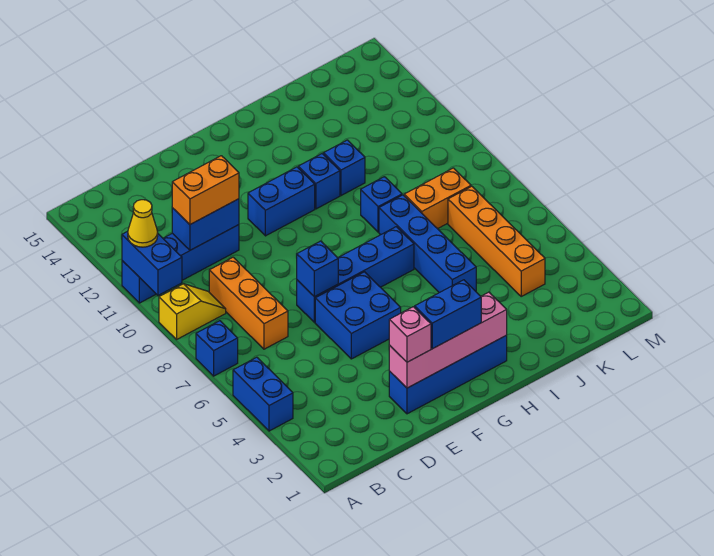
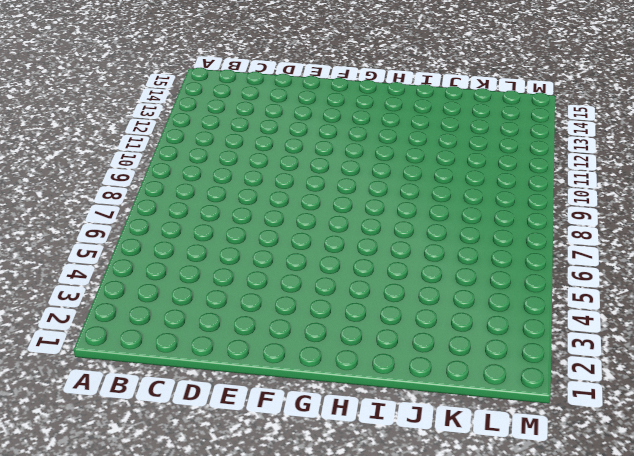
none -> blue brick A4:A5 level 1
none -> blue brick A7 level 1
none -> yellow slope A9:B9 level 1 top A

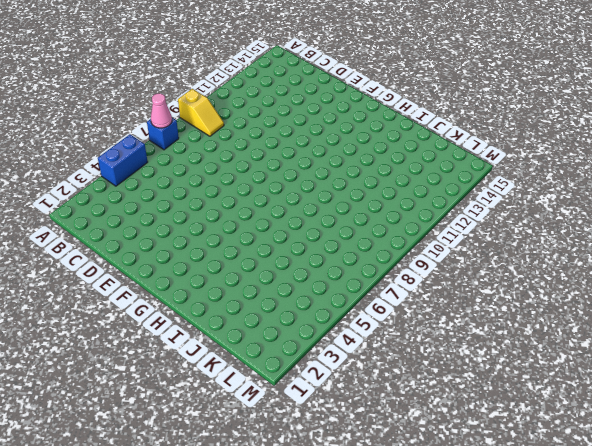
pink cone A7 level 2 -> none
none -> blue brick A11:D11 level 1
none -> orange brick C7:C9 level 1
none -> blue brick E2:H2 level 1

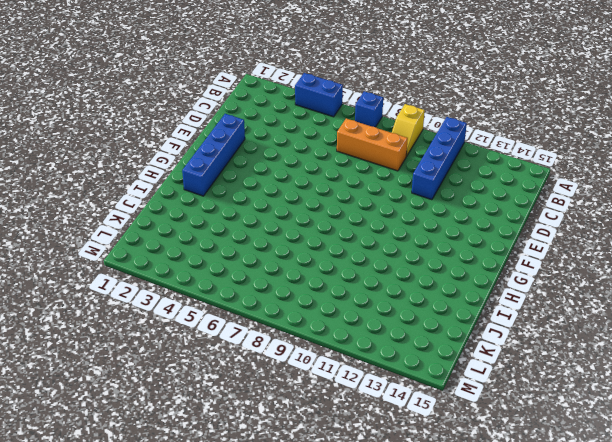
none -> blue brick E5:F6 level 1
none -> blue brick E7:H7 level 1
none -> blue brick F11:G11 level 1

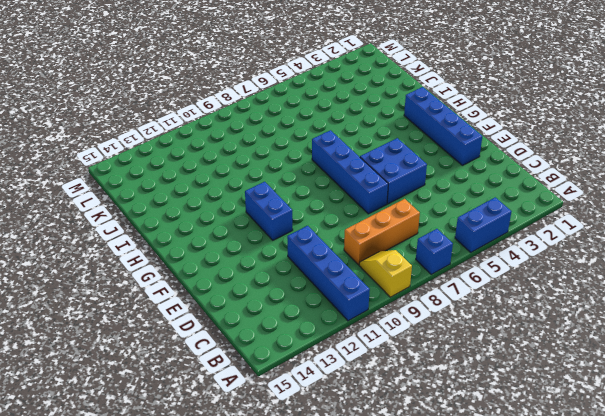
none -> blue brick H11 level 1
none -> blue brick I5:I8 level 1
none -> blue brick I9 level 1

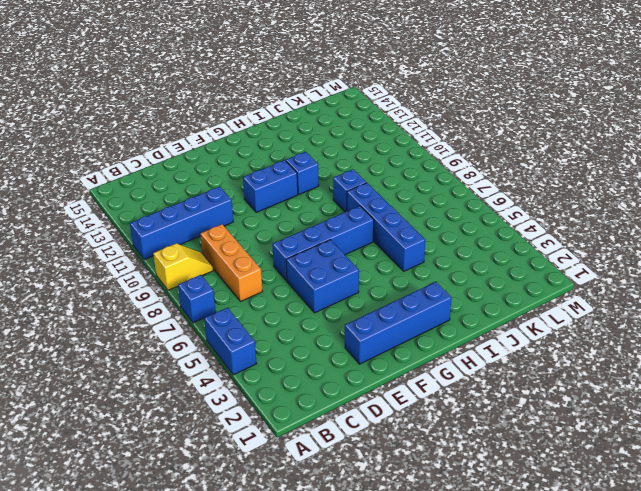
none -> blue brick I11 level 1
none -> orange brick J8:K8 level 1
none -> orange brick K4:K7 level 1

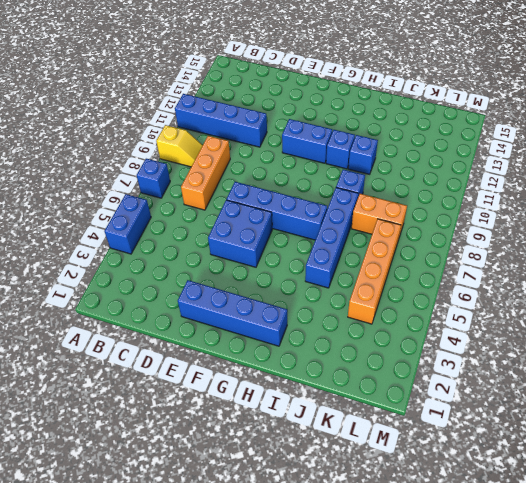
none -> blue brick A10:A11 level 2
none -> blue brick C11:D11 level 2
none -> pink brick E2:H2 level 2

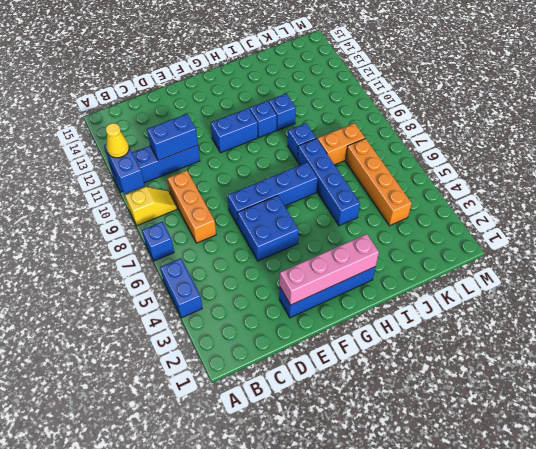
none -> blue brick E7 level 2
none -> orange brick C11:D11 level 3
none -> pink brick E2 level 3

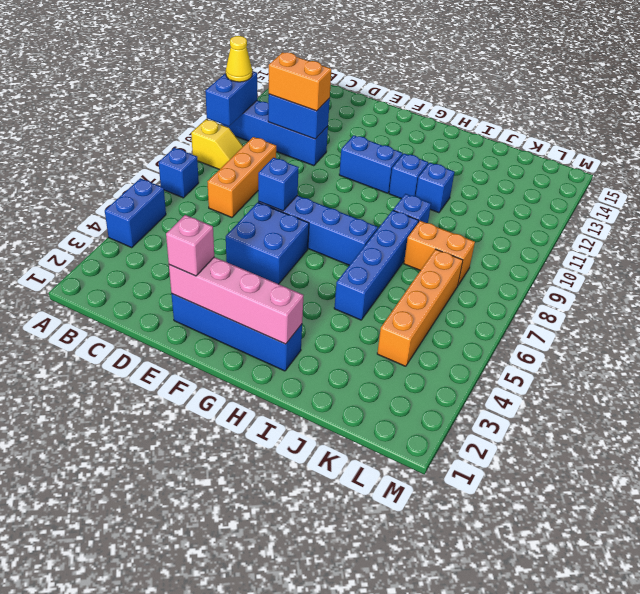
none -> blue brick F2:G2 level 3

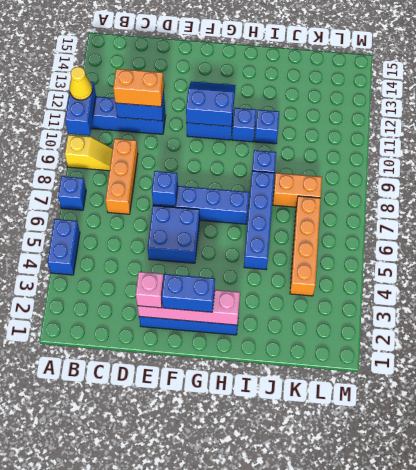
blue slope F11:G12 level 2 top 11 -> none

